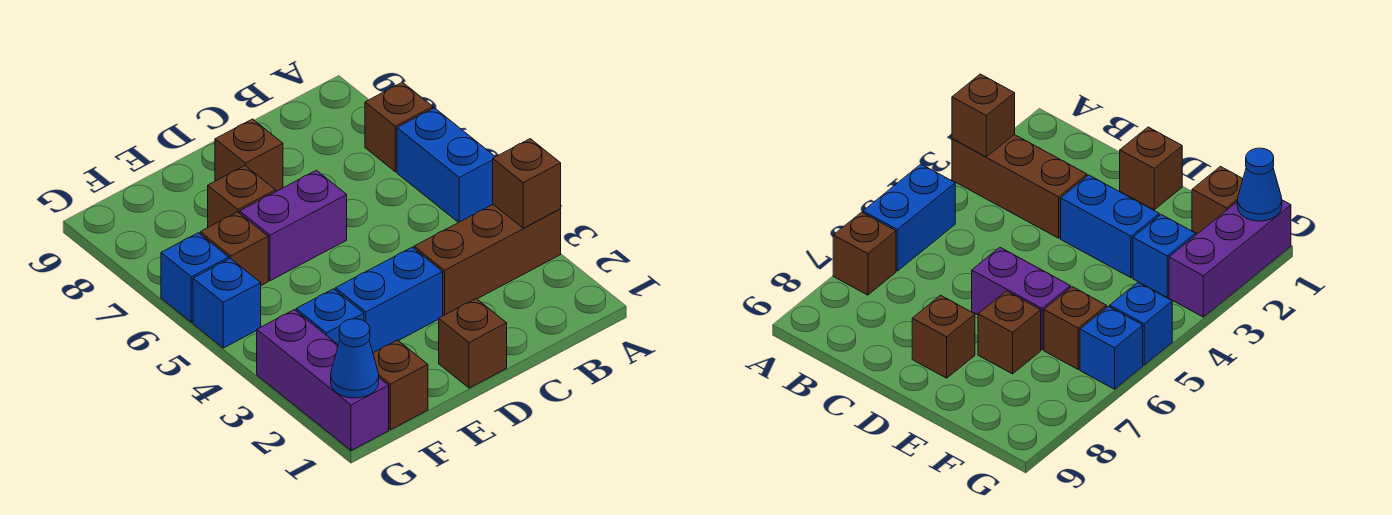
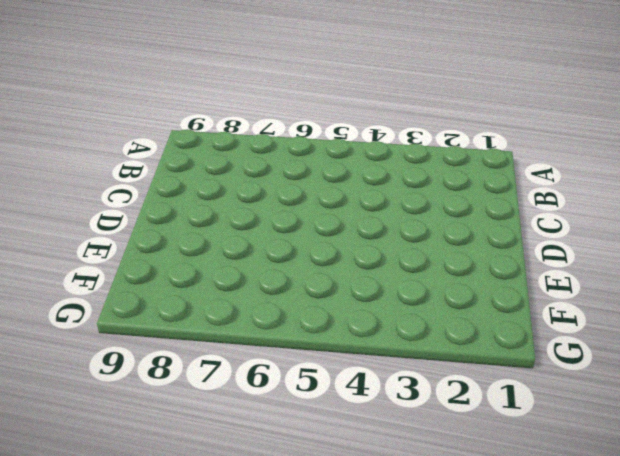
none -> brown brick A3:C3 level 1
none -> blue brick A5:A6 level 1
none -> brown brick A7 level 1

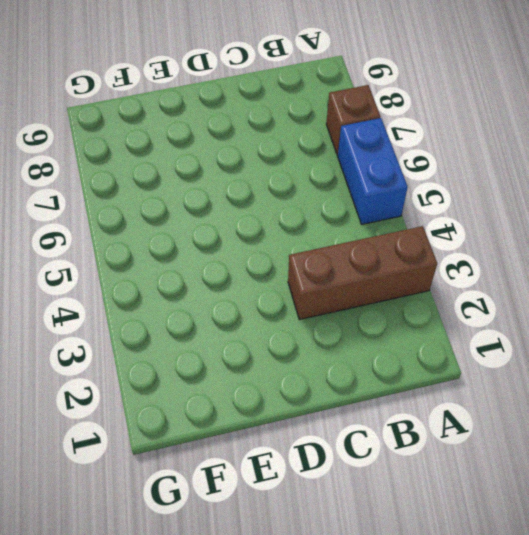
none -> brown brick D1 level 1
none -> blue brick D3:E3 level 1
none -> purple brick D6:E6 level 1

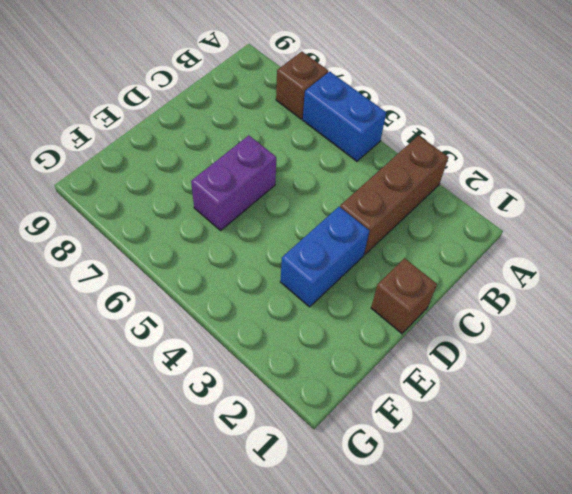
none -> brown brick D8 level 1
none -> brown brick E7 level 1
none -> brown brick F1 level 1

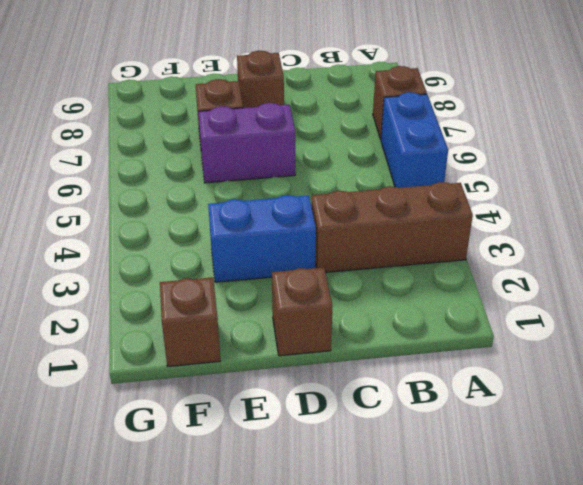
none -> blue brick F3 level 1
none -> brown brick F6 level 1
none -> purple brick G1:G3 level 1

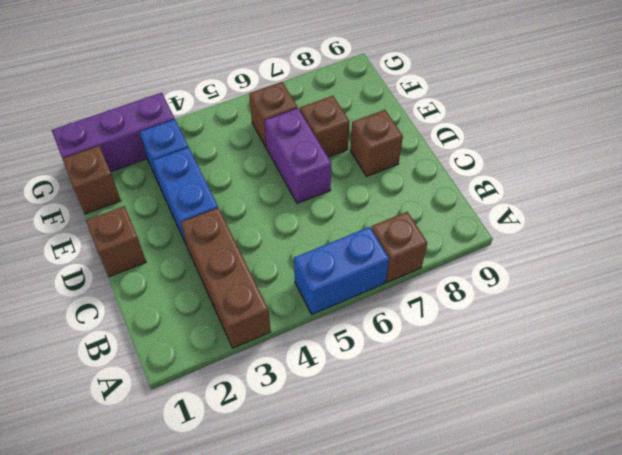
none -> blue brick G5 level 1
none -> blue brick G6 level 1
none -> brown brick A3 level 2

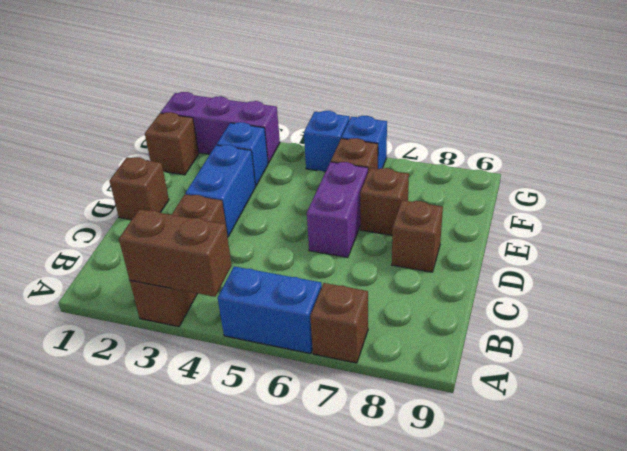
brown brick A3:A4 level 2 -> brown brick A3 level 2
none -> blue cone G1 level 2

